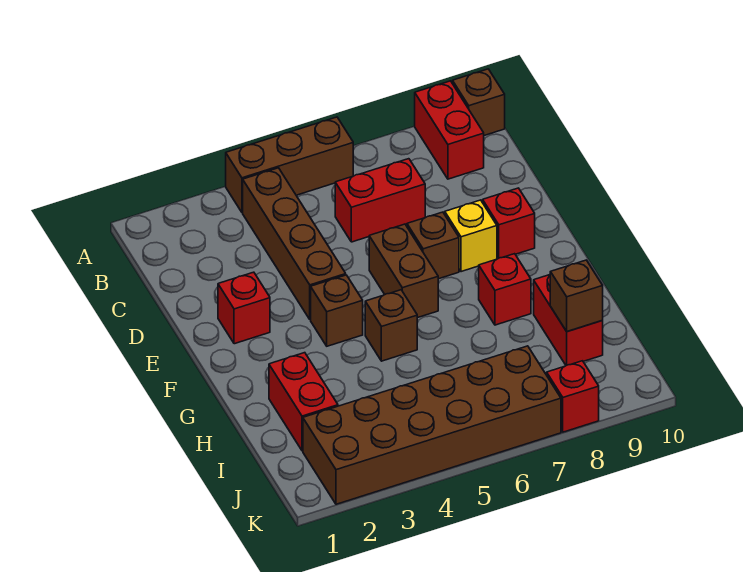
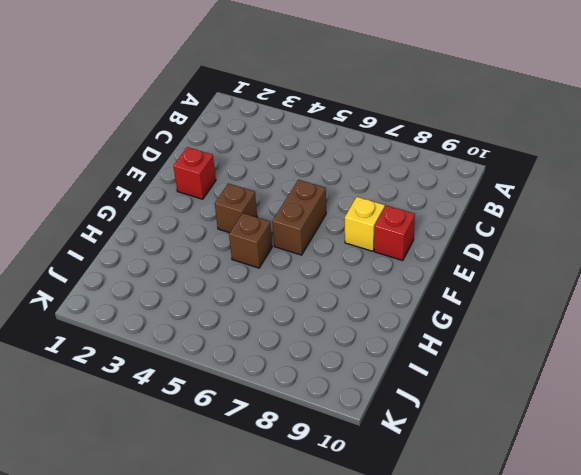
none -> brown brick A4:A6 level 1
none -> red brick A9:B9 level 1
none -> brown brick A10 level 1

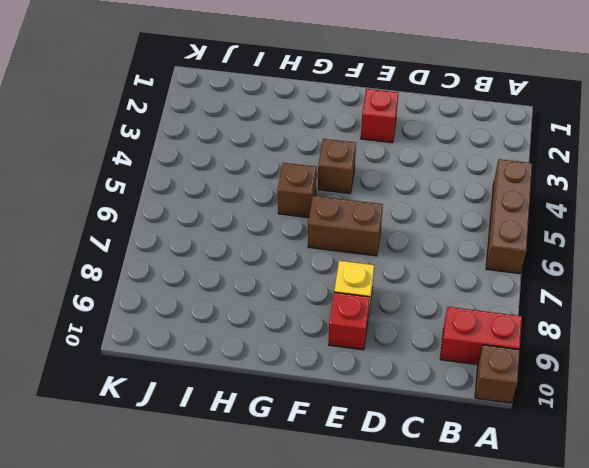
none -> brown brick B4:E4 level 1
none -> red brick C6:C7 level 1
none -> brown brick E7 level 1

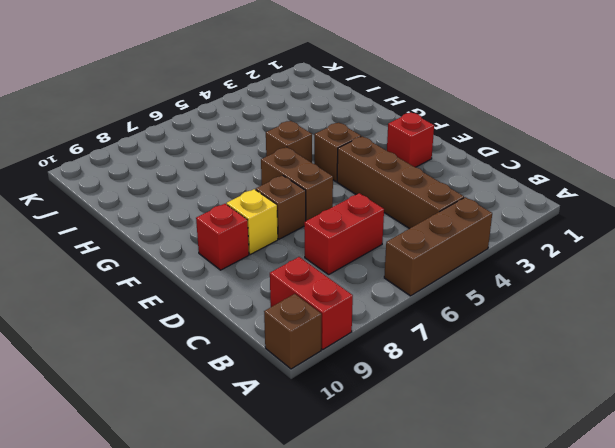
none -> red brick G8 level 1
none -> red brick H2:I2 level 1
none -> red brick H9:I9 level 1

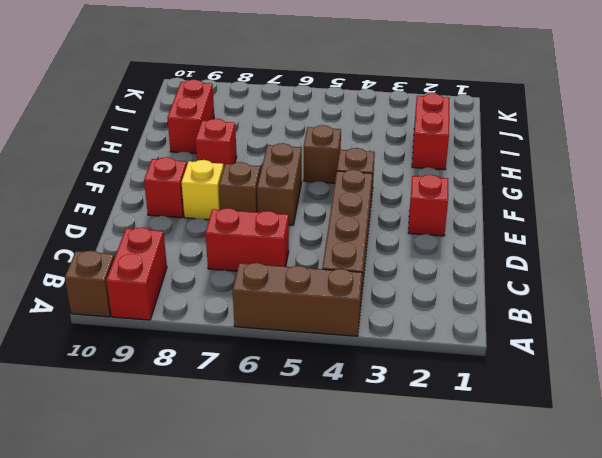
none -> brown brick J2:K7 level 1
none -> red brick K8 level 1
none -> brown brick I9 level 2

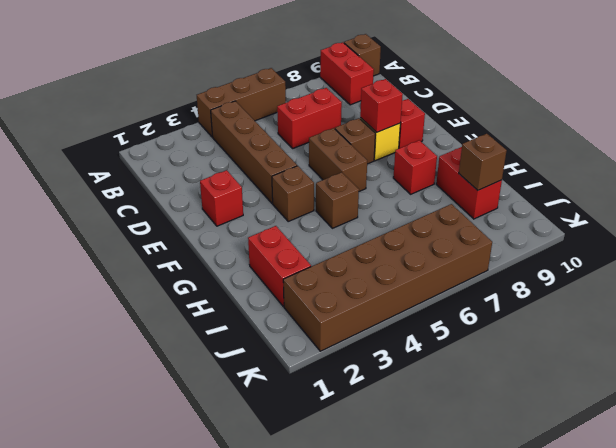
red brick E8 level 2 -> red brick K8 level 1

